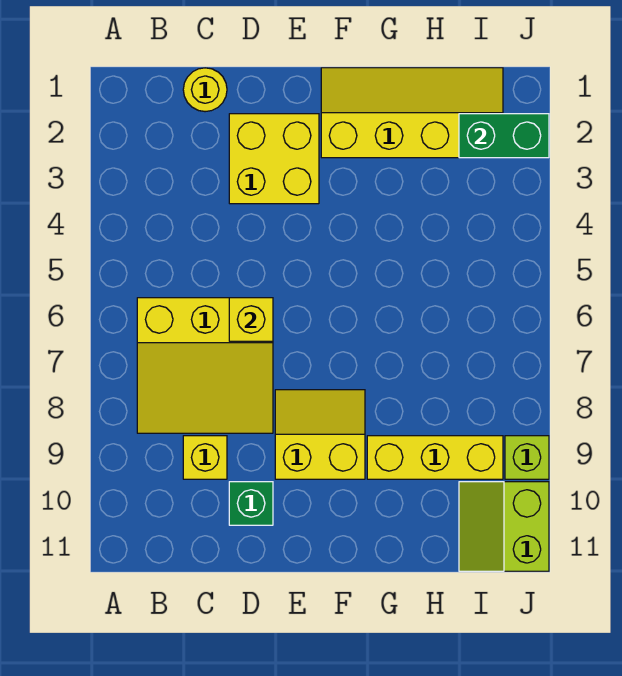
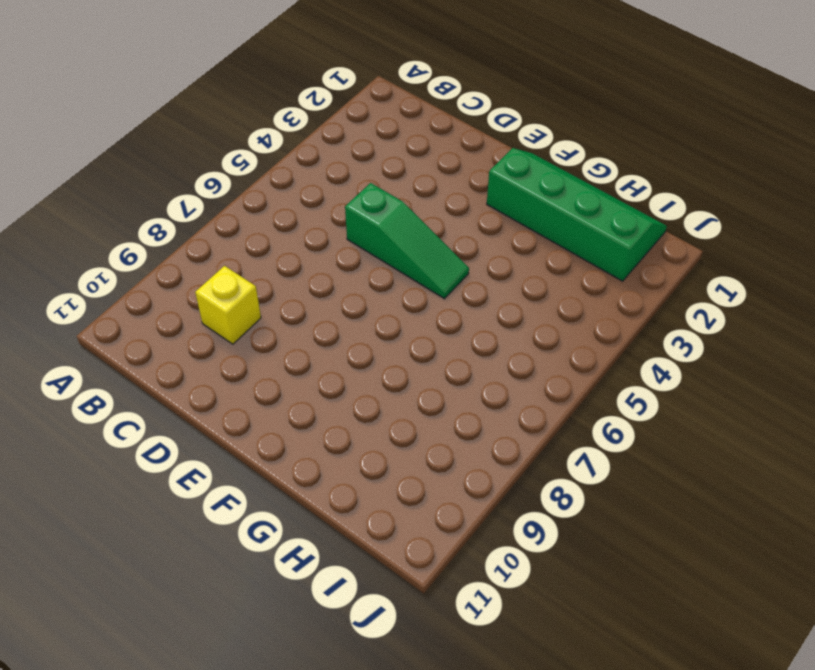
green slope D5:F5 level 1 top D -> none
green slope F1:I2 level 1 top 2 -> yellow slope F1:I2 level 1 top 2
none -> yellow slope B6:D8 level 1 top 6
none -> yellow round brick C1 level 1
none -> yellow brick D2:E3 level 1

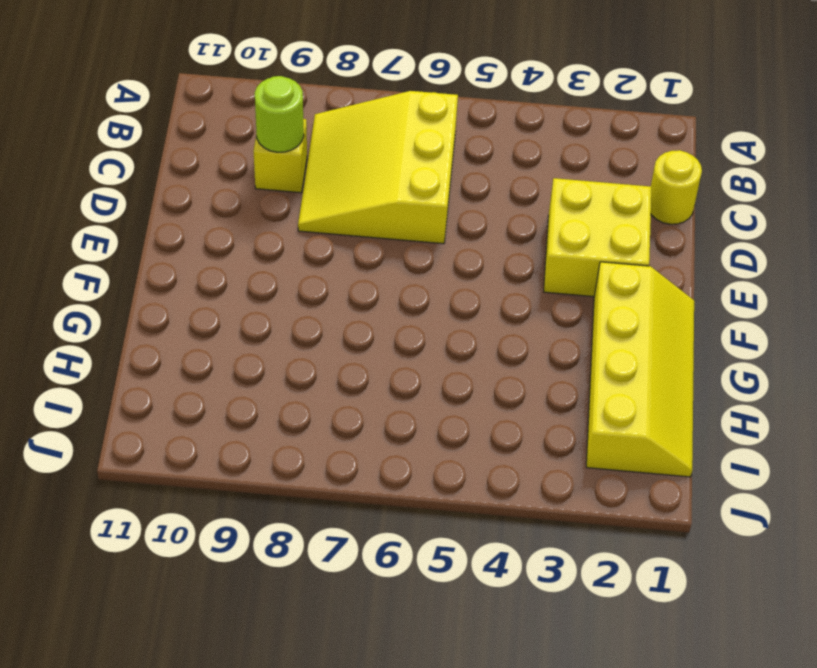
lime round brick C9 level 2 -> none
none -> green brick D10 level 1
none -> yellow slope E8:F9 level 1 top 9
none -> yellow brick G9:I9 level 1

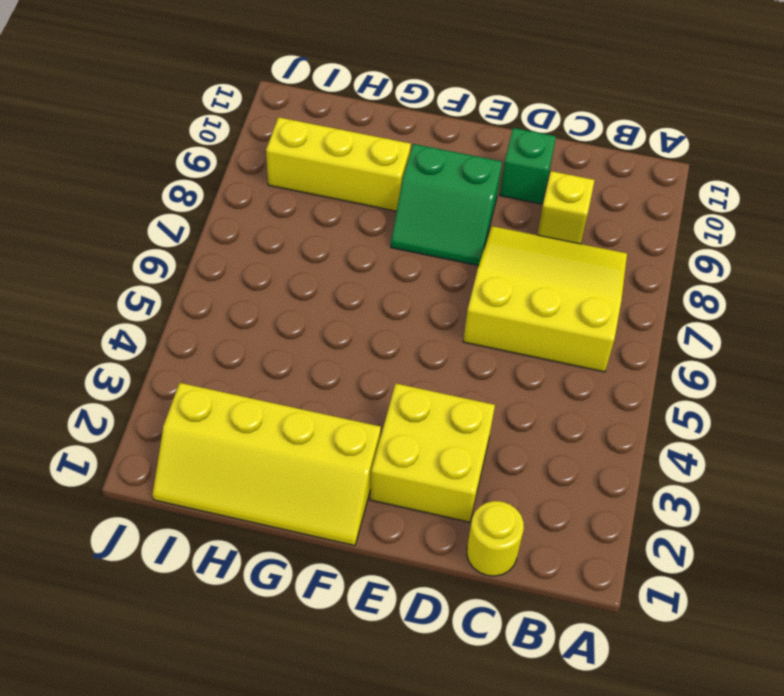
green slope E8:F9 level 1 top 9 -> yellow slope E8:F9 level 1 top 9
none -> lime slope I10:J11 level 1 top J
none -> lime brick J9 level 1
none -> yellow brick D6 level 2

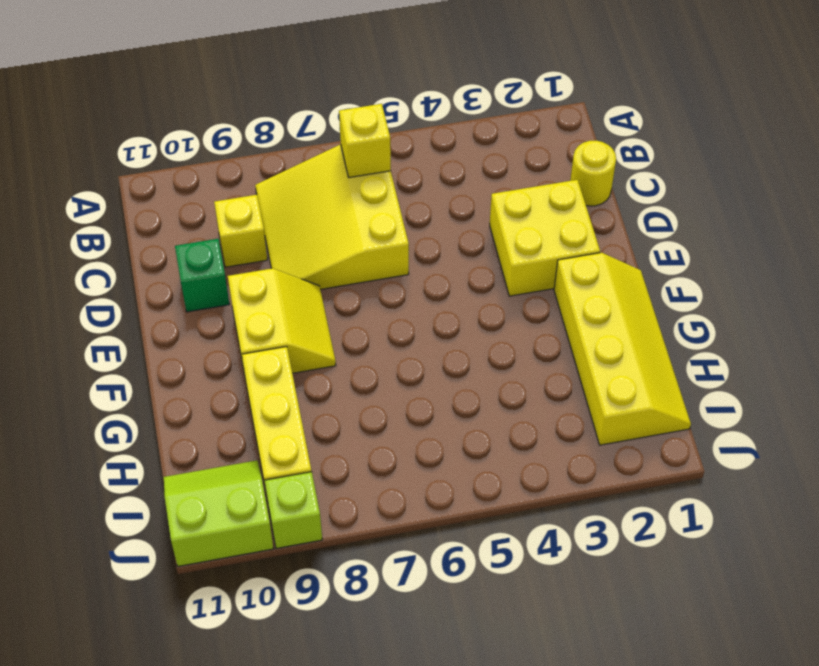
yellow brick B6 level 2 -> yellow brick D6 level 2
none -> green brick I2:J2 level 2

